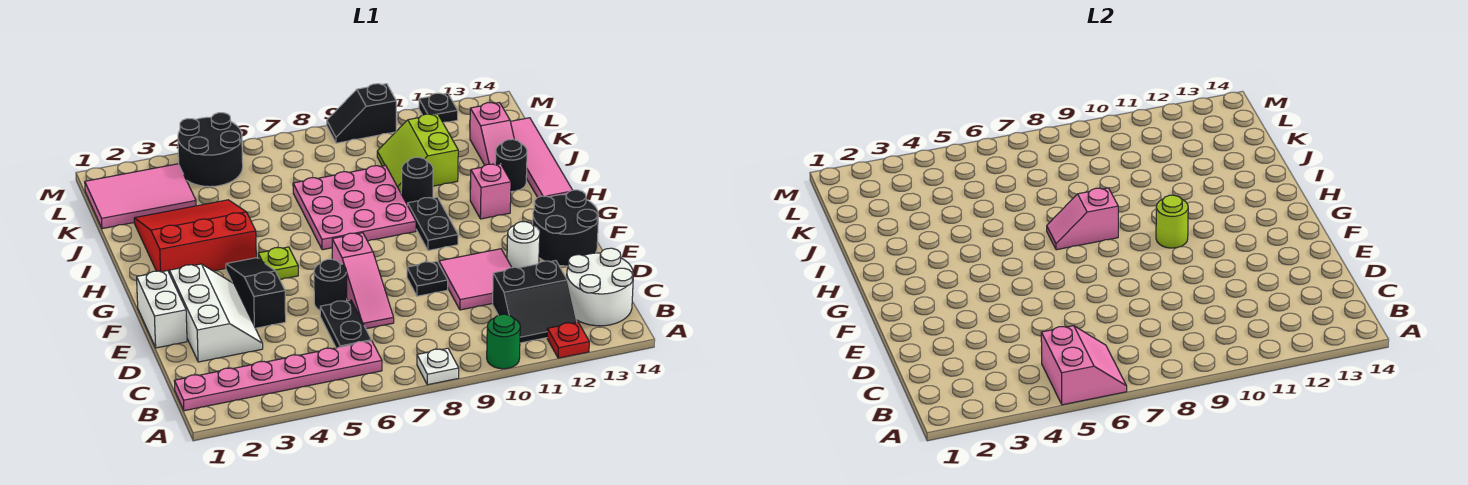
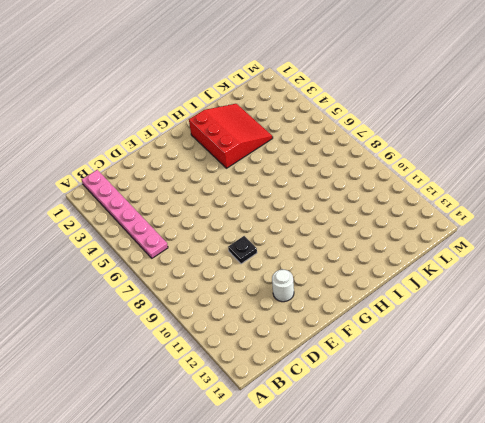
none -> white plate A8 level 1
none -> green round brick A10 level 1
none -> red plate A12 level 1
none -> black slope B11:C12 level 1 top C

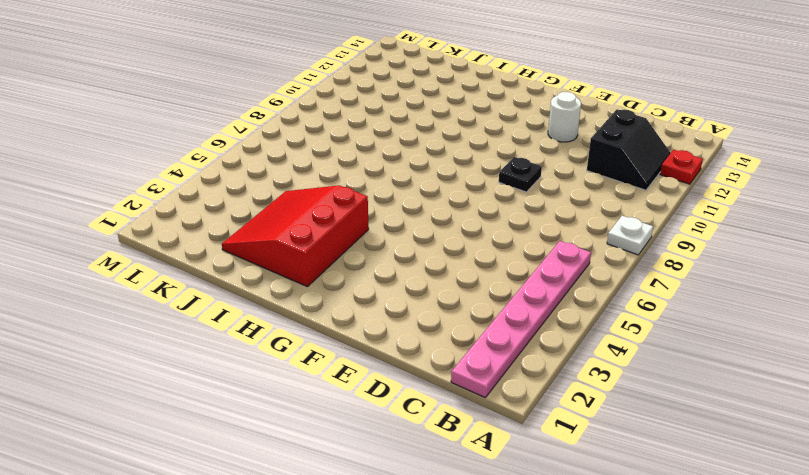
none -> green round brick A10 level 1
none -> white round brick B13:C14 level 1
none -> black plate C6:D6 level 1
none -> white slope D2:F3 level 1 top 2

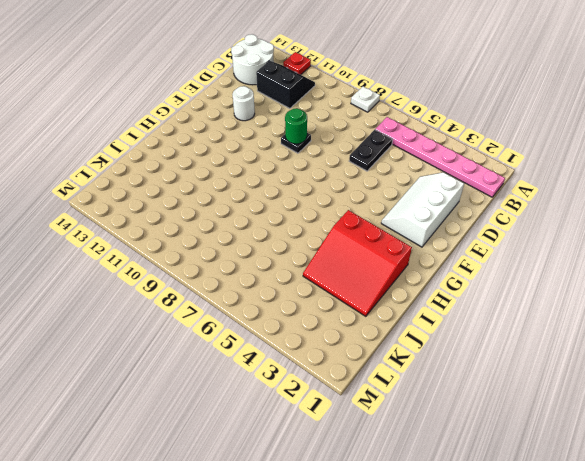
green round brick E9 level 2 -> green round brick A10 level 1
none -> pink slope D7:F7 level 1 top F
none -> pink tile D10:E11 level 1
none -> white brick E1:F1 level 1
none -> black slope E4:G4 level 1 top E

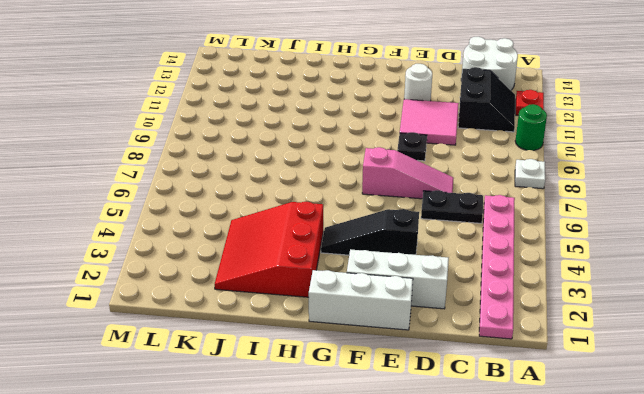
white brick E1:G1 level 1 -> white brick E1:F1 level 1
none -> black round brick E6 level 1
none -> black round brick E13:F14 level 1
none -> lime plate G5 level 1
none -> black plate G10:H10 level 1

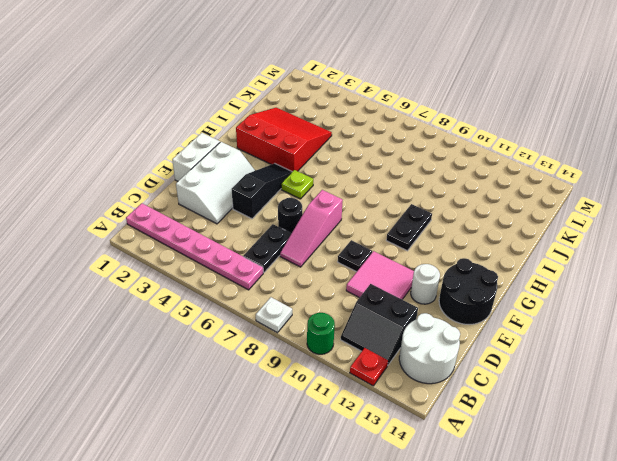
none -> pink plate H7:J9 level 1
none -> pink brick H12 level 1
none -> pink tile H14:K14 level 1
none -> black round brick I10 level 1

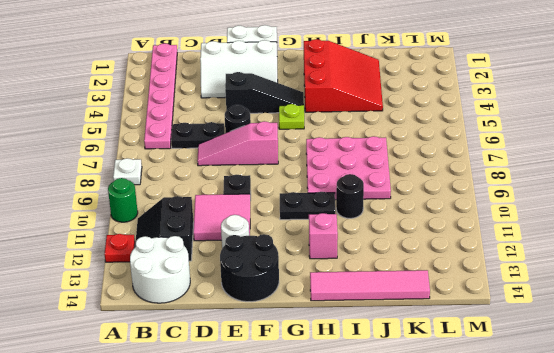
none -> black round brick I13 level 1
none -> lime slope J10:K11 level 1 top 11
none -> pink slope J13:K13 level 1 top K
none -> pink tile K1:L3 level 1

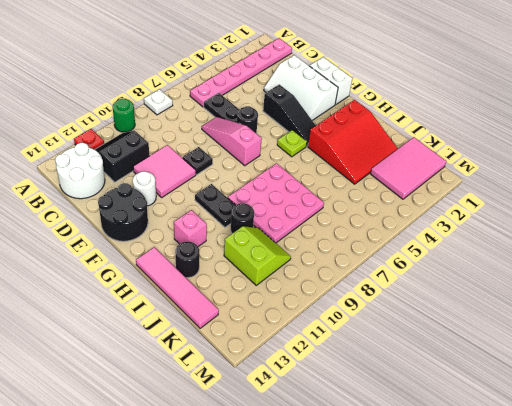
none -> pink slope J13:K13 level 1 top K
none -> black round brick L4:M5 level 1
none -> black slope M9:M10 level 1 top 10
none -> black plate M12 level 1

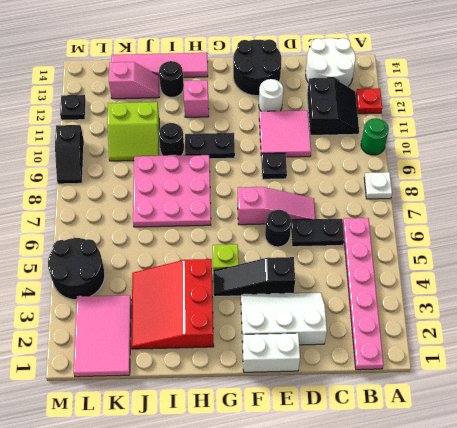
none -> pink slope A5:B6 level 2 top 5
none -> lime round brick G10 level 2
none -> pink slope H7:H8 level 2 top 8

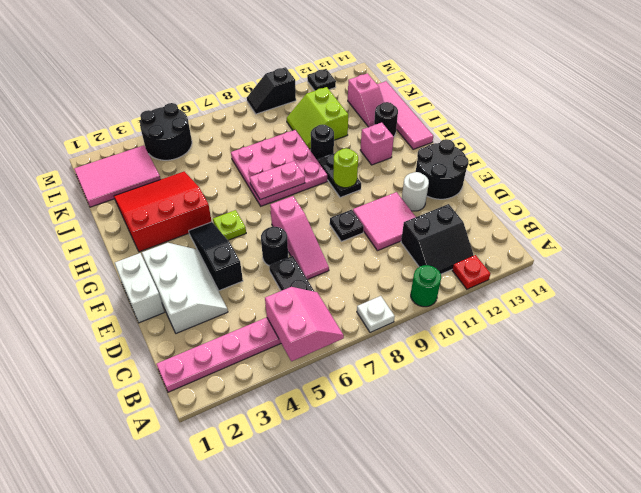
pink plate H7:H8 level 2 -> pink slope H7:H8 level 2 top 8
none -> white round brick B13:C14 level 1

